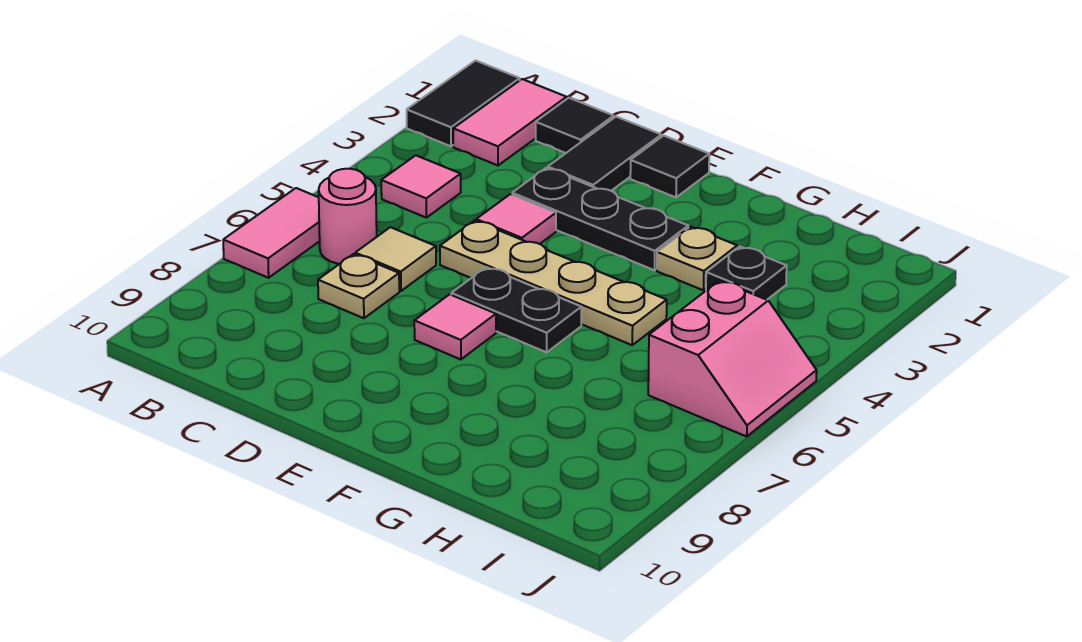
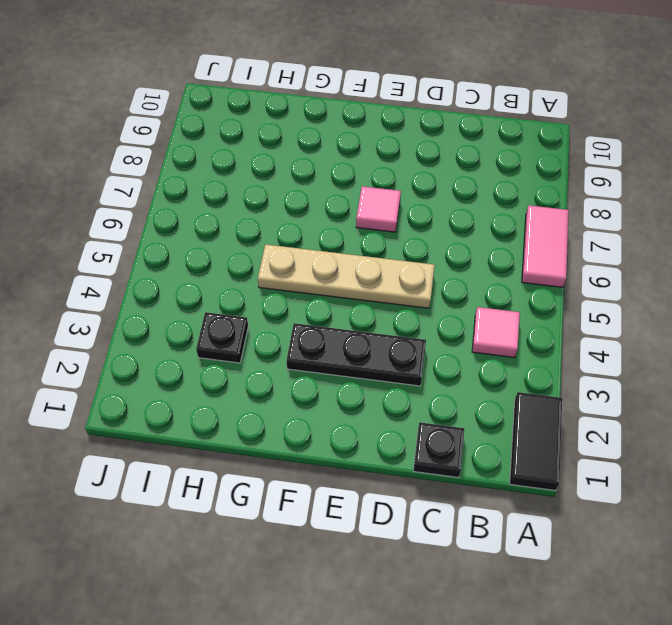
black plate C1 level 1 -> black tile C1 level 1
none -> pink tile B1:B2 level 1
none -> pink round brick B6 level 1
none -> tan tile C6 level 1

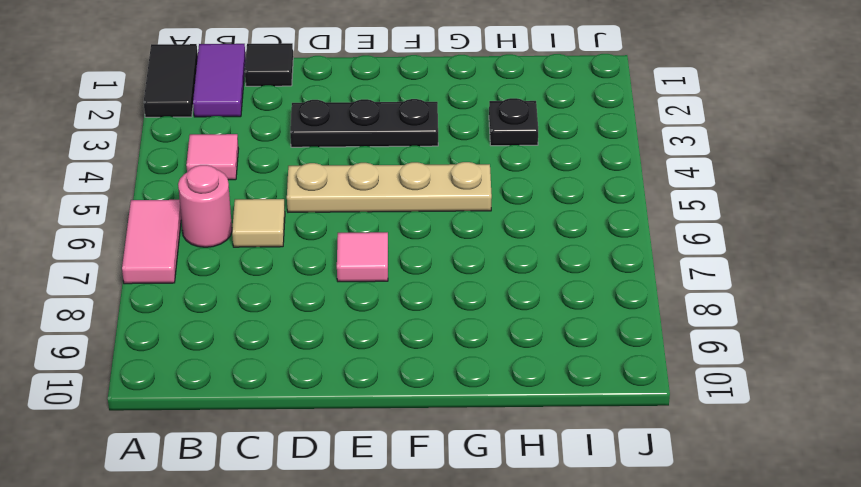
purple tile B1:B2 level 1 -> pink tile B1:B2 level 1
none -> tan plate C7 level 1
none -> black tile D1:D2 level 1
none -> pink tile D4 level 1

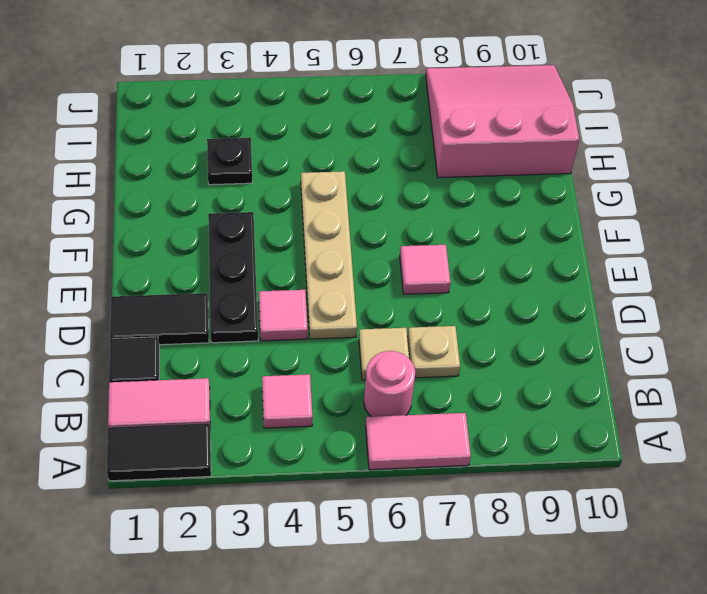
pink slope H8:J10 level 1 top H -> none
none -> black tile E1 level 1
none -> black plate E6:F6 level 1
none -> tan plate G3 level 1

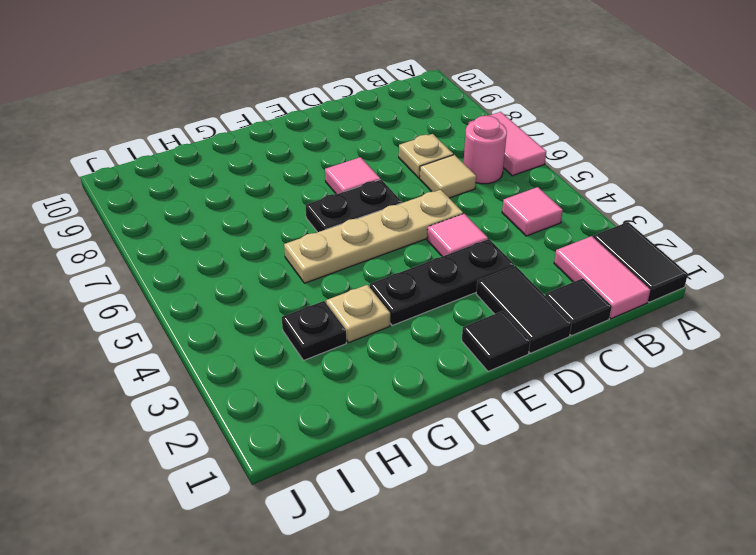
none -> pink slope I5:J6 level 1 top I

